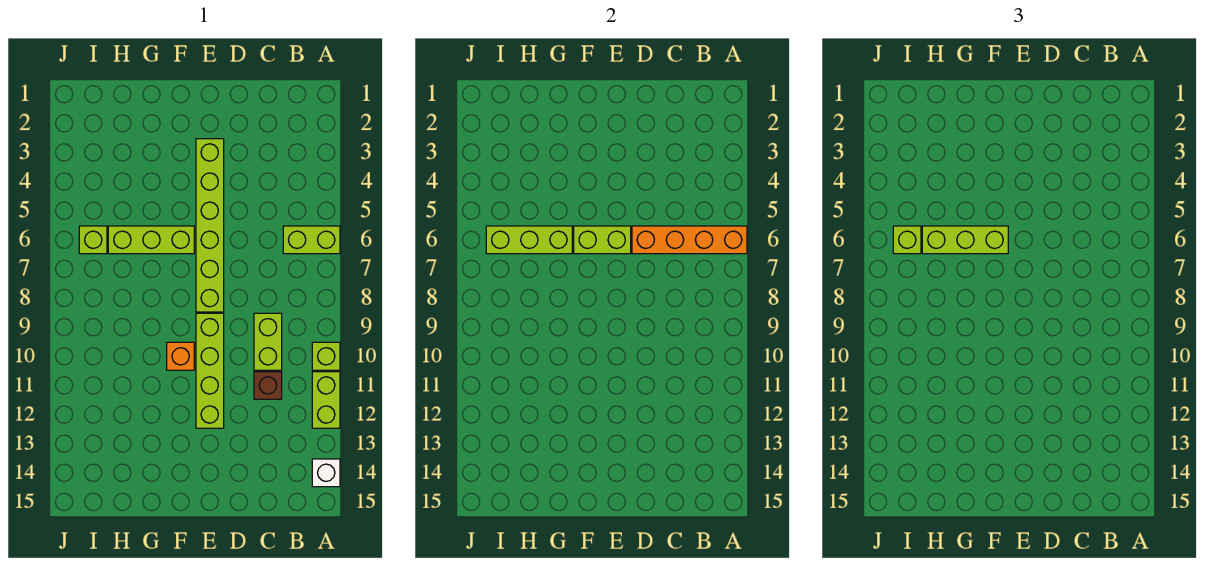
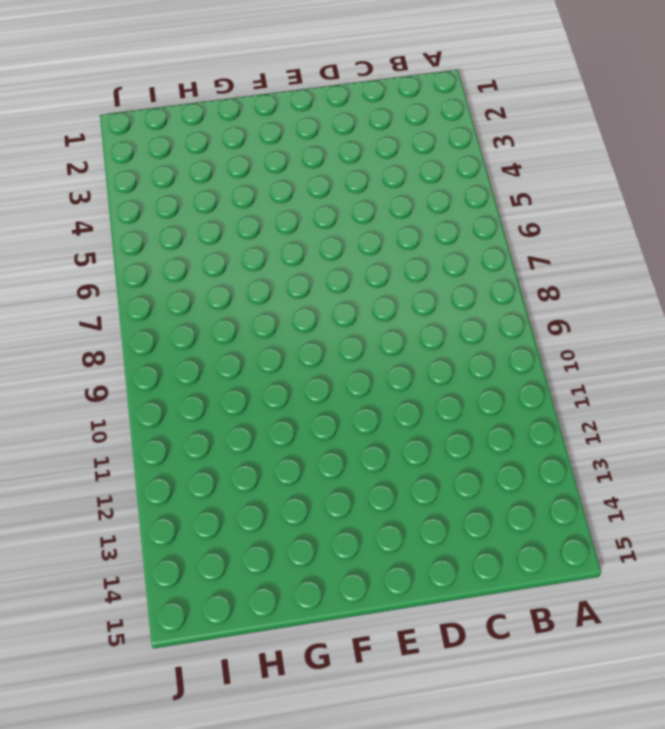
none -> lime brick A6:B6 level 1
none -> lime brick A10 level 1
none -> lime brick A11:A12 level 1

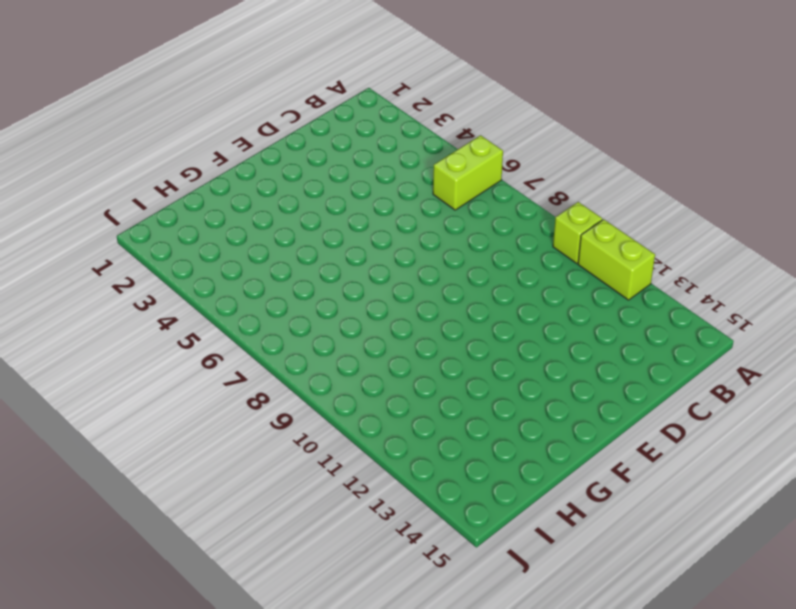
none -> white brick A14 level 1
none -> lime brick C9:C10 level 1
none -> brown brick C11 level 1

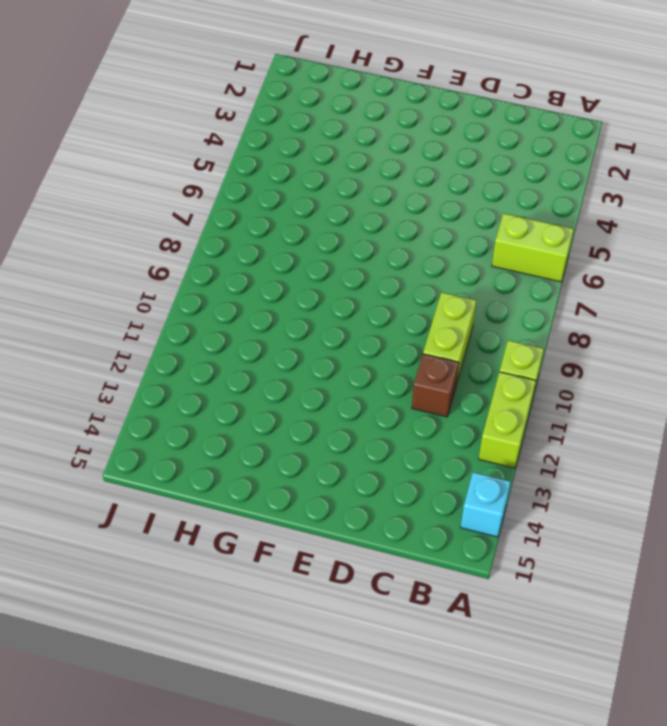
cyan brick A14 level 1 -> white brick A14 level 1
none -> lime brick E3:E8 level 1
none -> lime brick E9:E12 level 1
none -> lime brick F6:H6 level 1

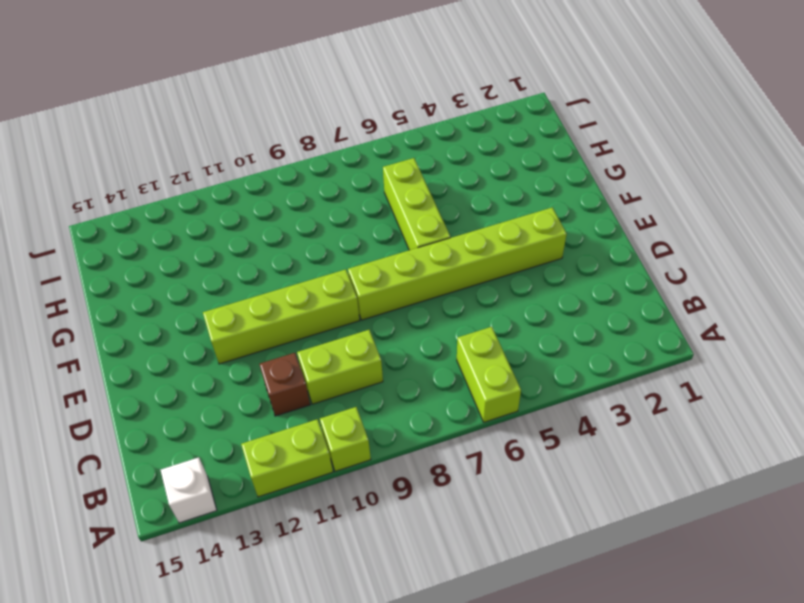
none -> orange brick F10 level 1
none -> lime brick I6 level 1
none -> orange brick A6:D6 level 2

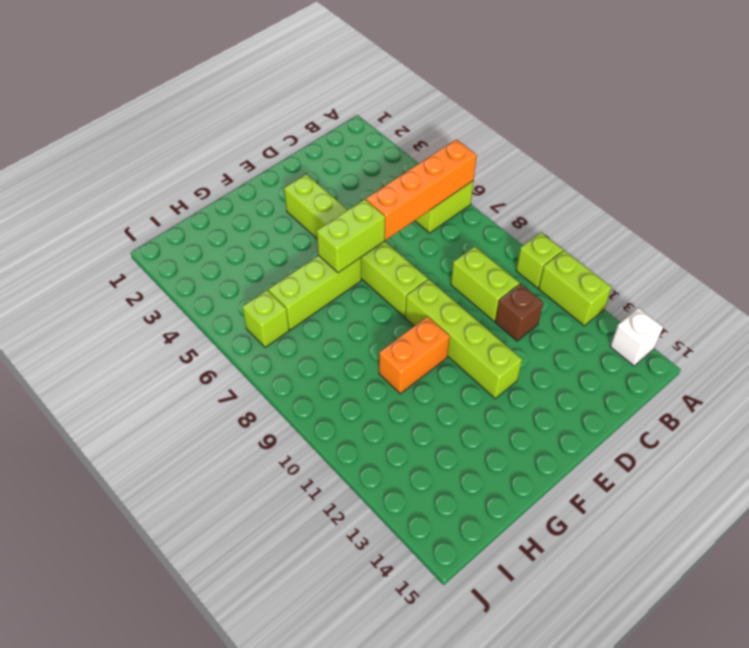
orange brick F10:G10 level 1 -> orange brick F10 level 1
none -> lime brick G6:I6 level 2
none -> lime brick F6:H6 level 3
none -> lime brick I6 level 3

